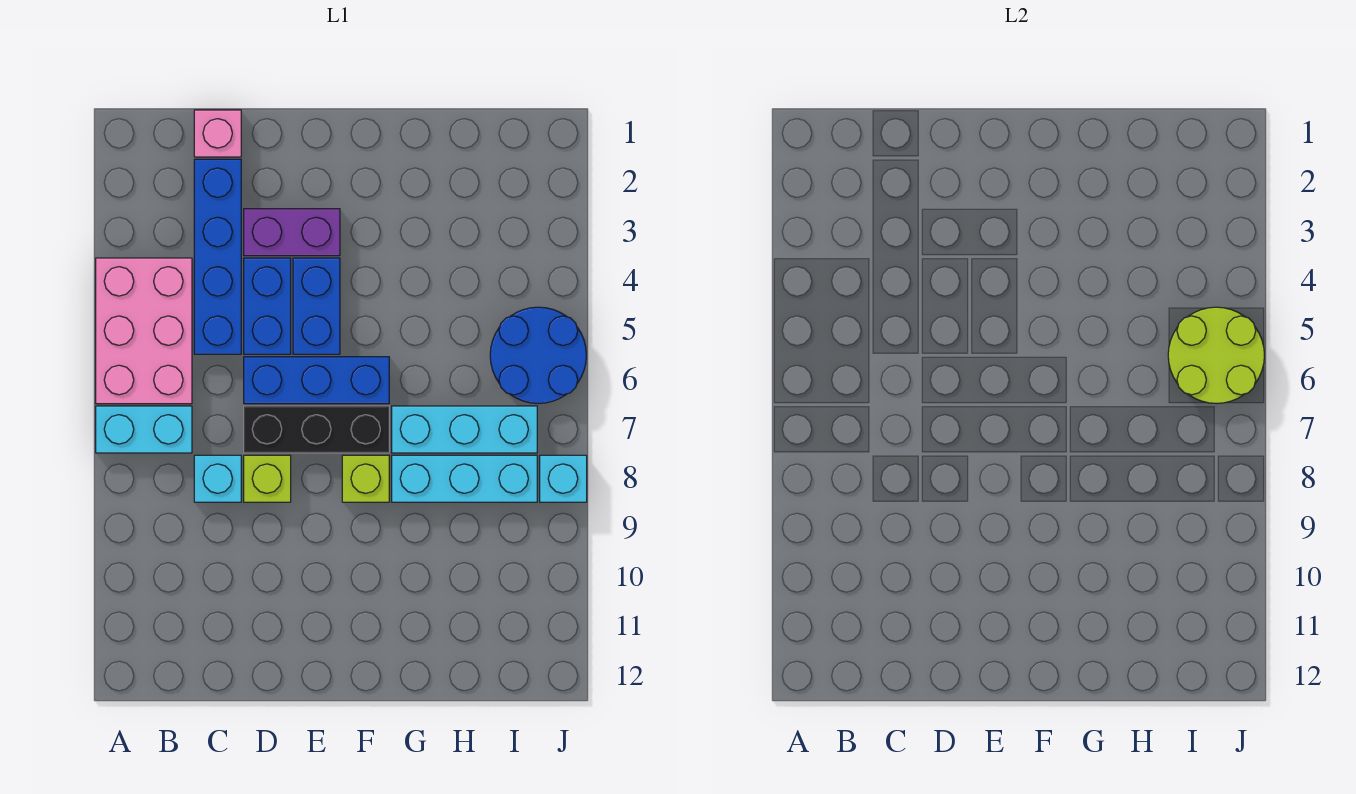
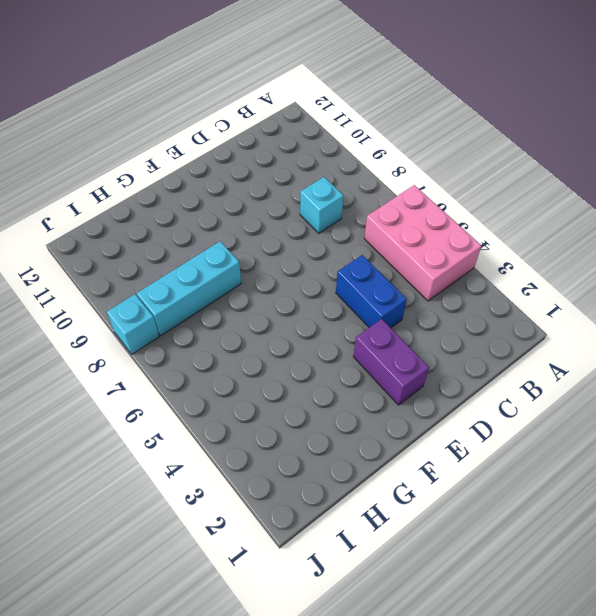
purple brick E2:E3 level 1 -> purple brick D3:E3 level 1
none -> cyan brick A7:B7 level 1
none -> pink brick C1 level 1
none -> blue brick C2:C5 level 1

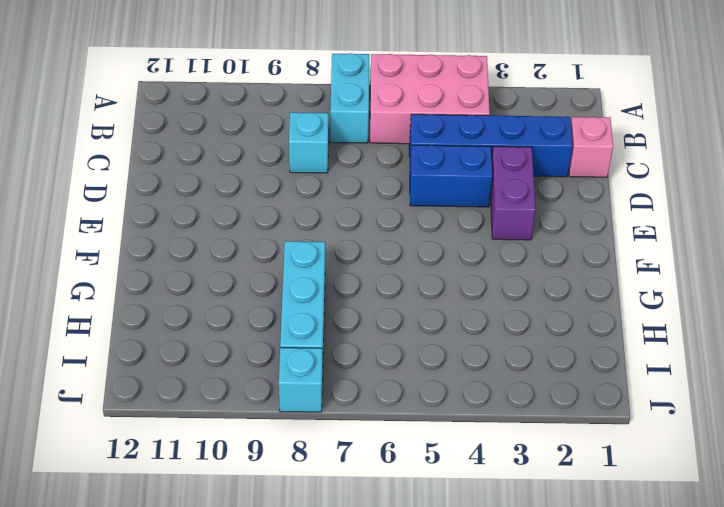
none -> blue brick D6:F6 level 1
none -> black brick D7:F7 level 1
none -> lime brick D8 level 1

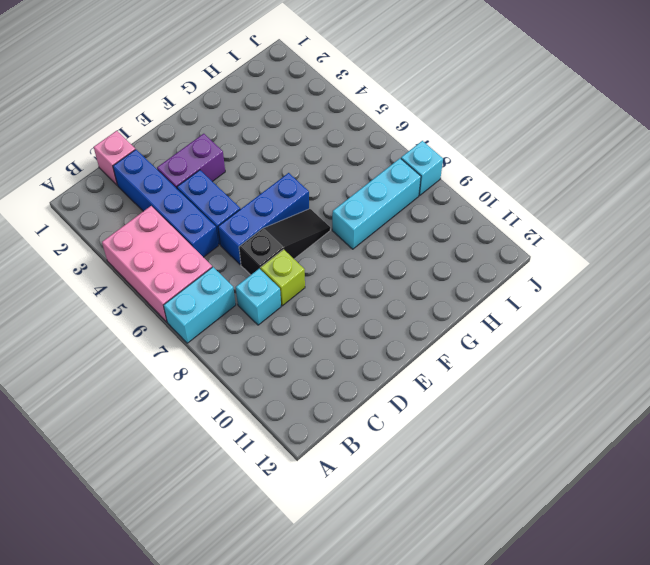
black slope D7:F7 level 1 top D -> black brick D7:F7 level 1
none -> blue brick E4:E5 level 1
none -> lime brick F8 level 1
none -> cyan brick G7:I7 level 1

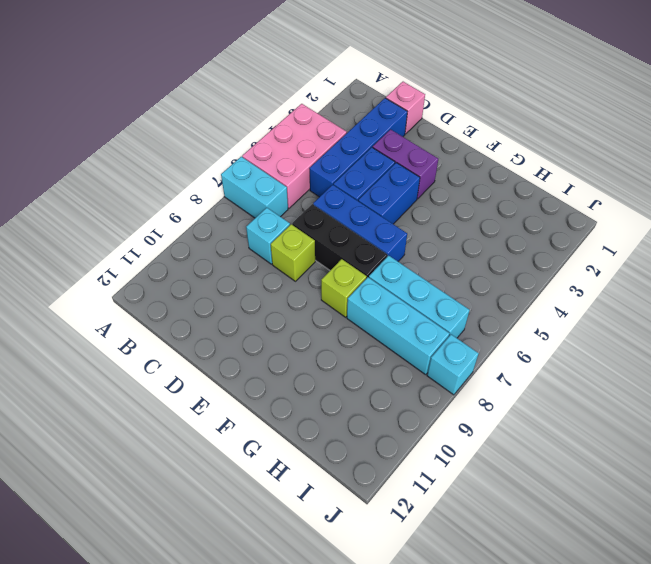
none -> blue round brick I5:J6 level 1
none -> lime round brick I5:J6 level 2

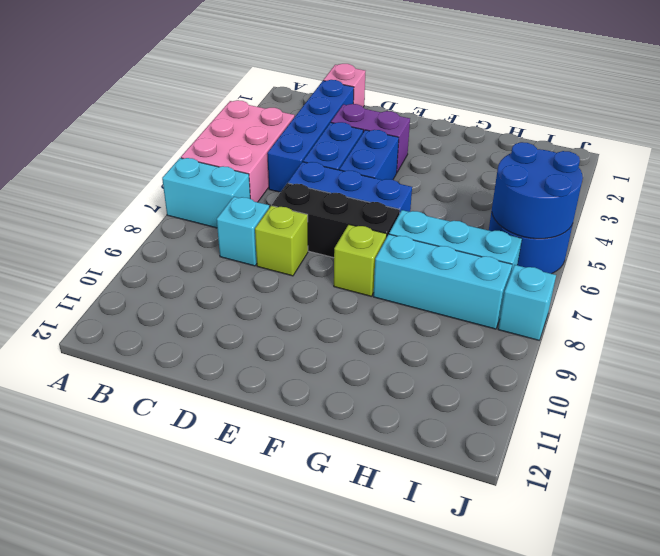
blue round brick I5:J6 level 2 -> lime round brick I5:J6 level 2

